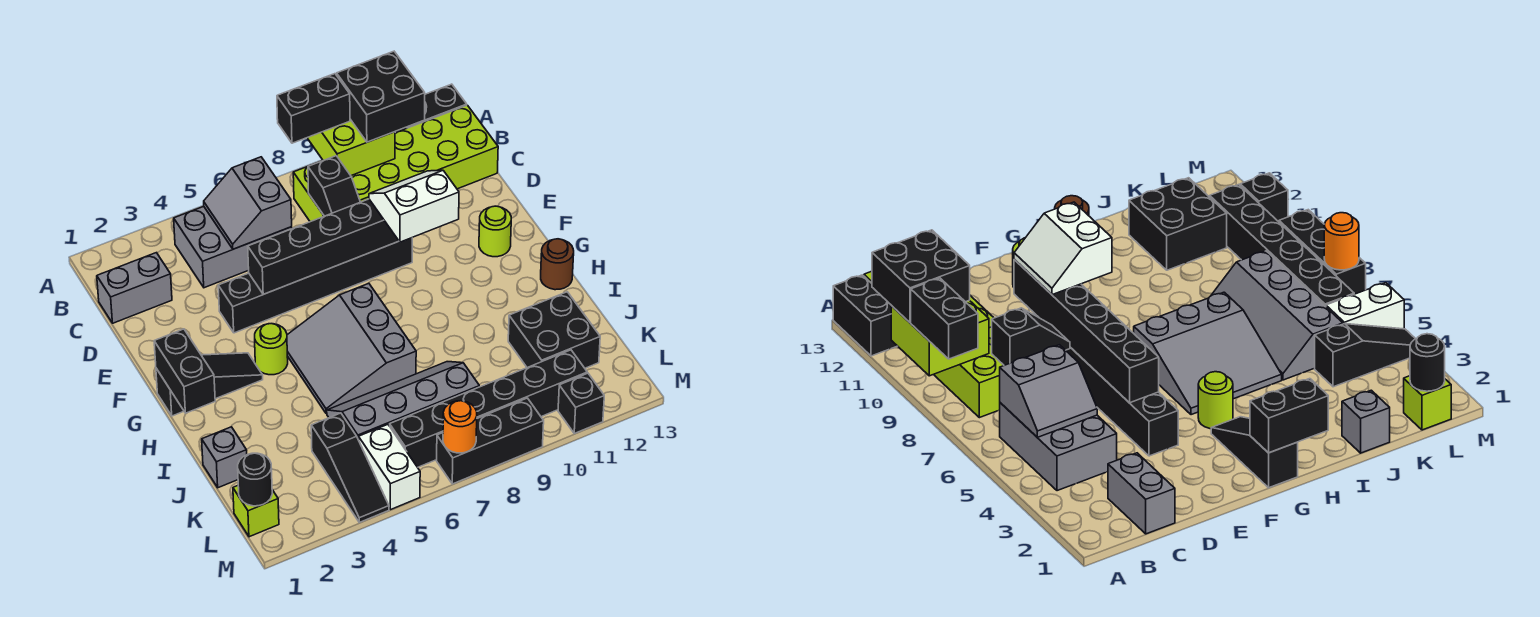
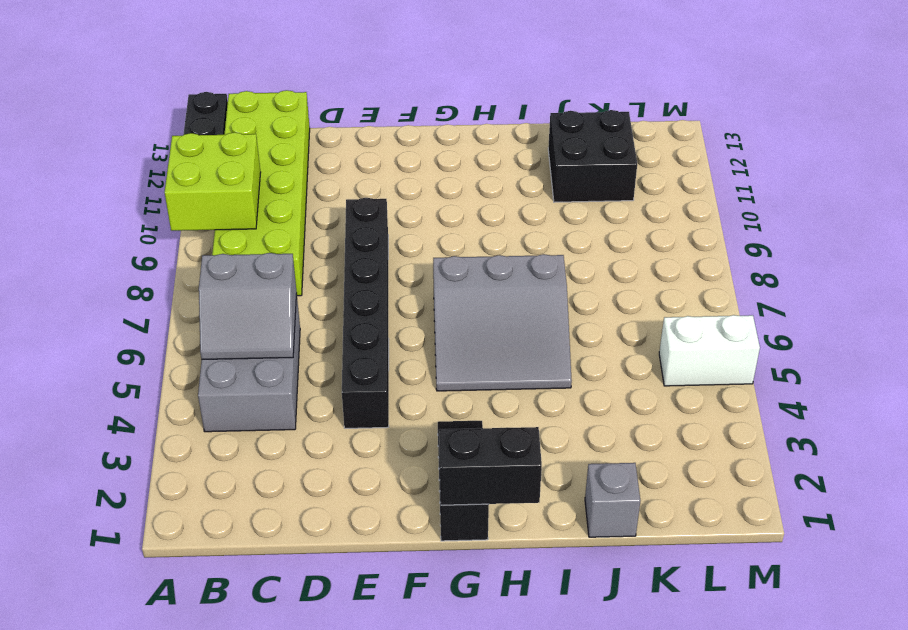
none -> grey brick C1:C2 level 1
none -> lime round brick F12 level 1
none -> lime round brick G4 level 1

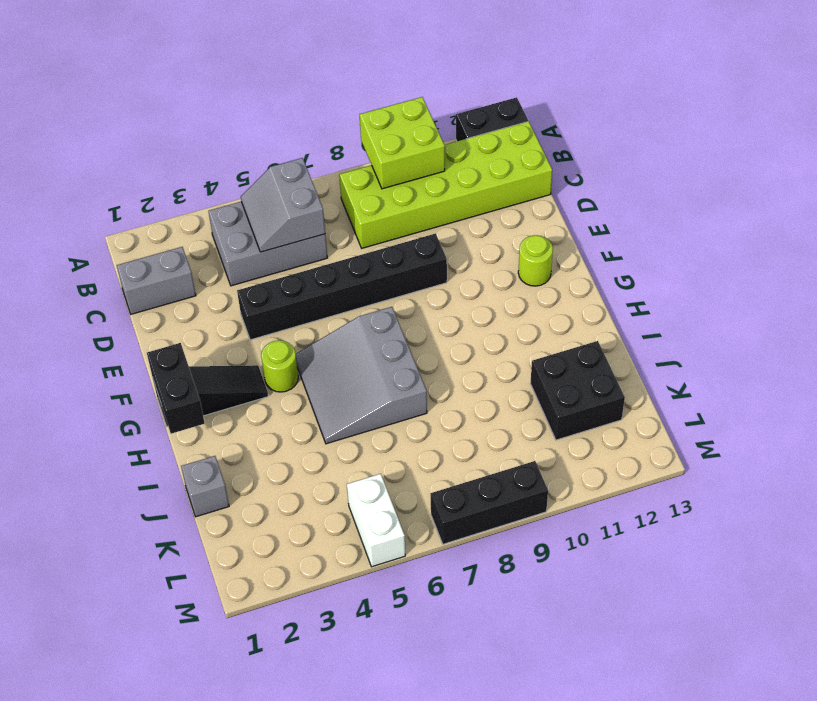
none -> brown round brick H13 level 1
none -> grey slope J5:K8 level 1 top K
none -> black slope K4:M4 level 1 top K

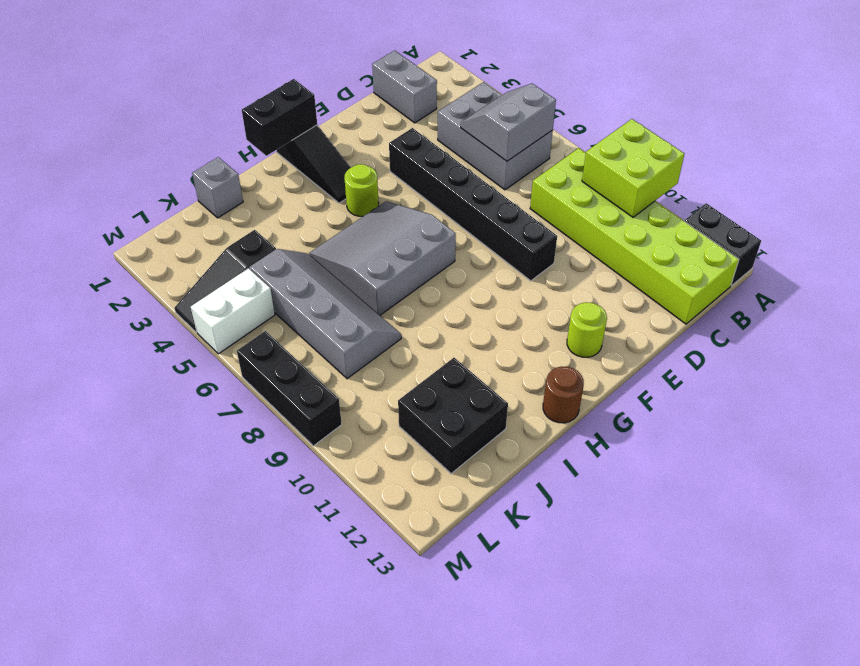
none -> lime brick L1 level 1
none -> black brick L6:L11 level 1
none -> black brick M11 level 1

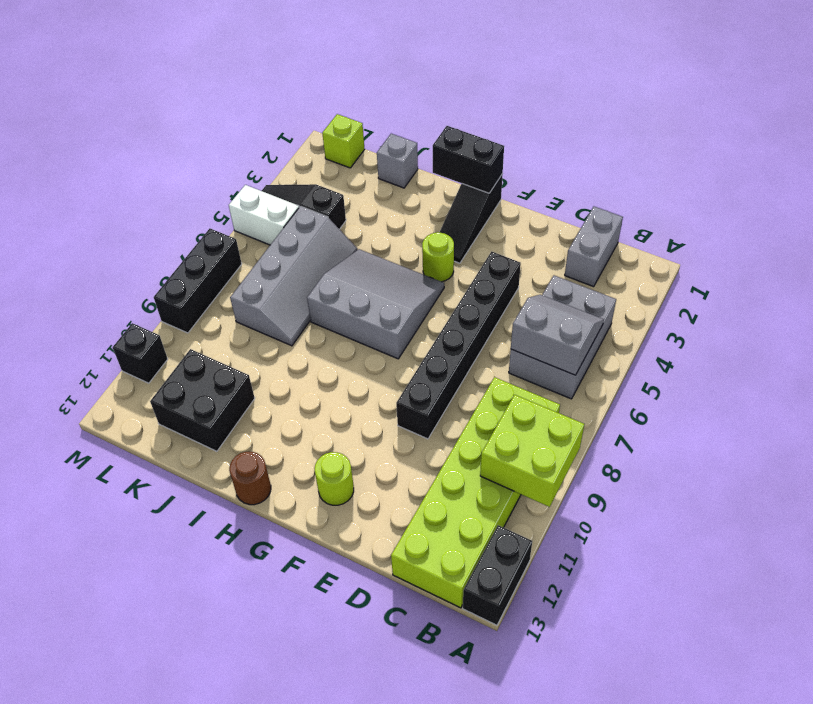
none -> black brick L6:L11 level 1
none -> black slope C8:D8 level 2 top C
none -> black brick E5:E10 level 2

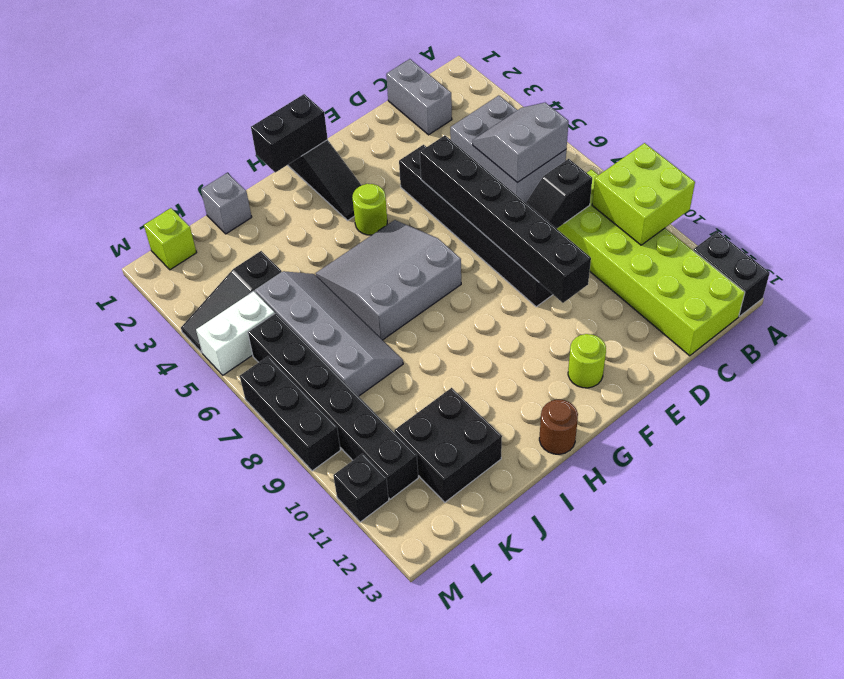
none -> black round brick L1 level 2
none -> orange round brick M7 level 2
none -> black brick A8:A9 level 3

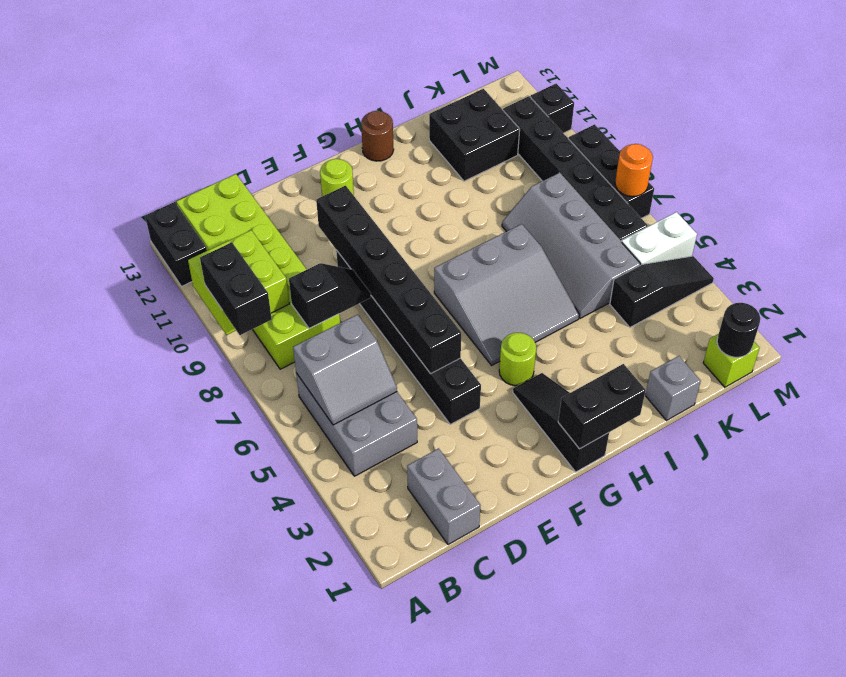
none -> black brick A10:B11 level 3
none -> white slope E9:F10 level 3 top F

